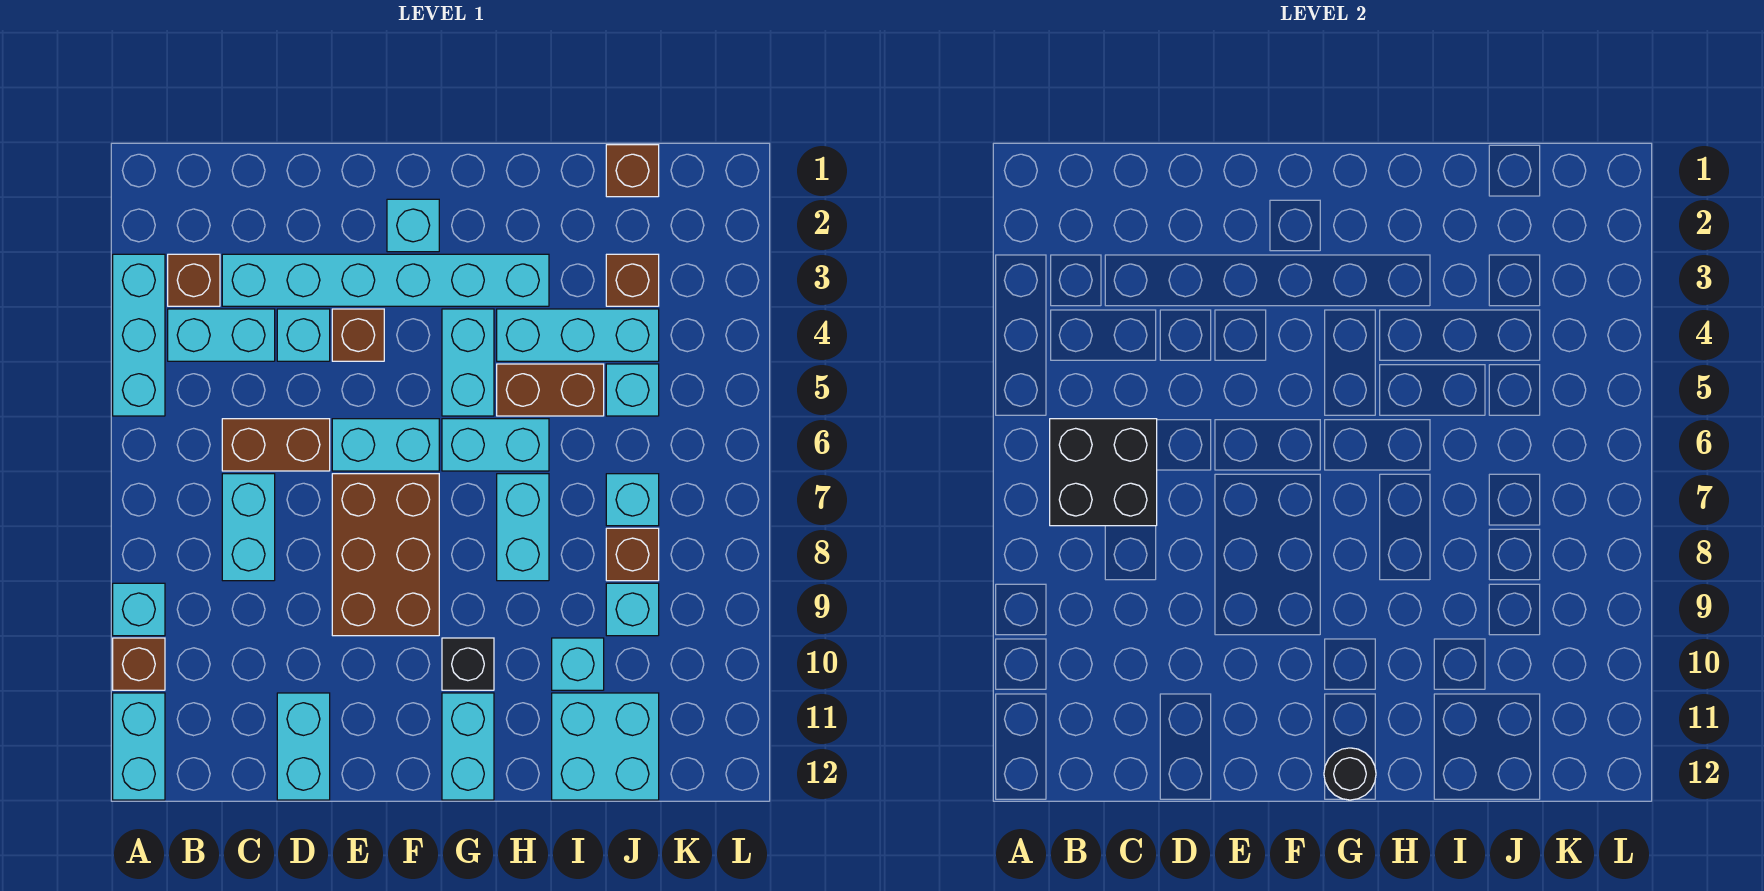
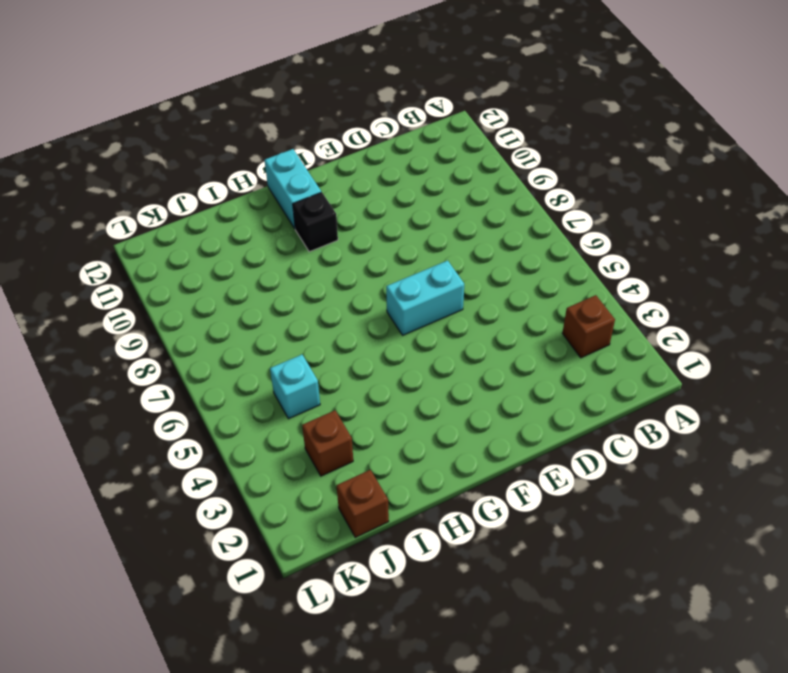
none -> cyan brick A3:A5 level 1
none -> cyan brick A9 level 1
none -> brown brick A10 level 1
none -> cyan brick A11:A12 level 1

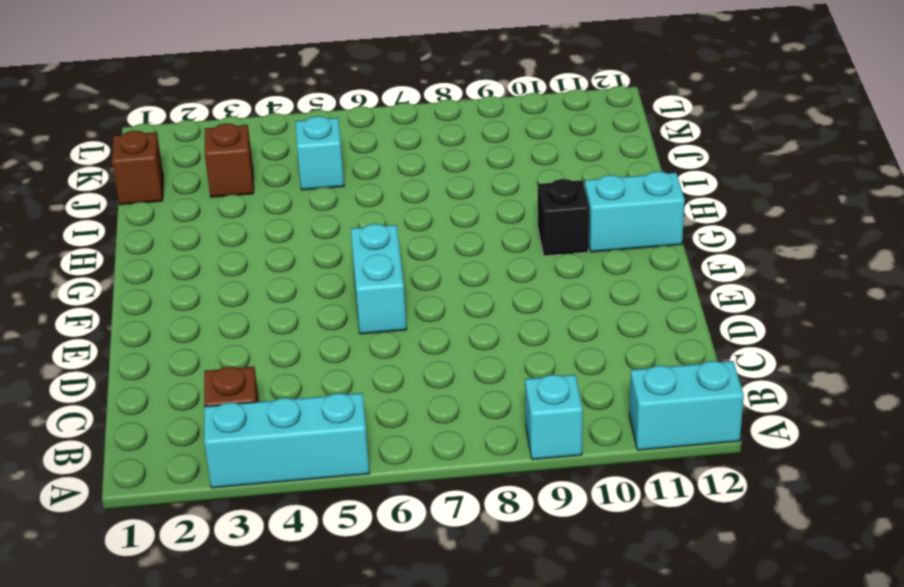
none -> brown brick A10 level 1
none -> cyan brick B4:C4 level 1
none -> cyan brick C3:H3 level 1
none -> brown brick C6:D6 level 1

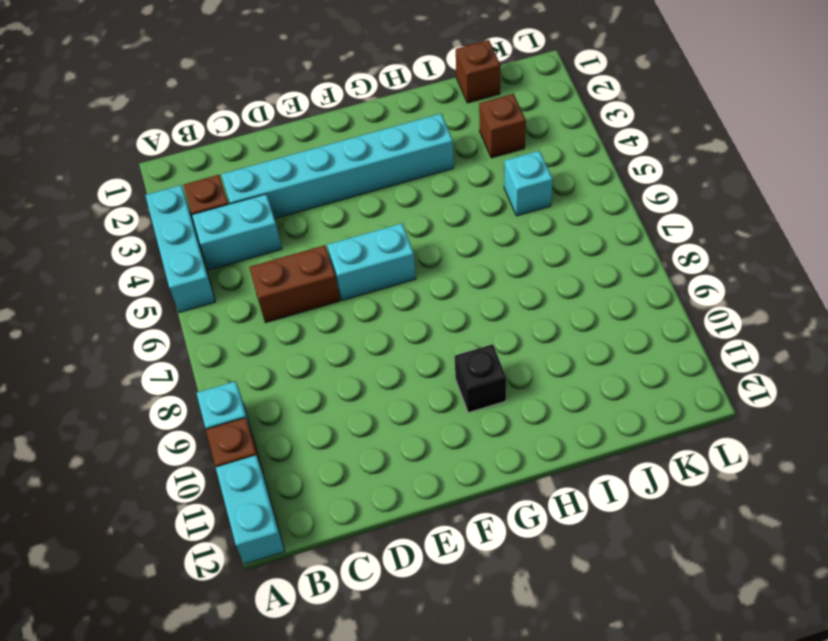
none -> cyan brick C7:C8 level 1
none -> cyan brick D4 level 1
none -> cyan brick D11:D12 level 1
none -> brown brick E4 level 1

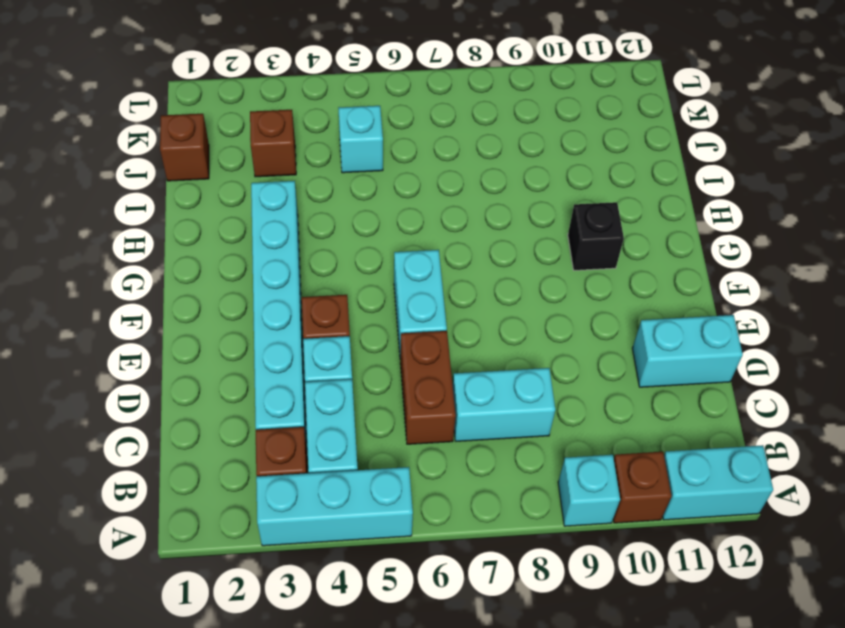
none -> brown brick E7:F9 level 1
none -> cyan brick F2 level 1
none -> cyan brick G4:G5 level 1
none -> cyan brick G6:H6 level 1

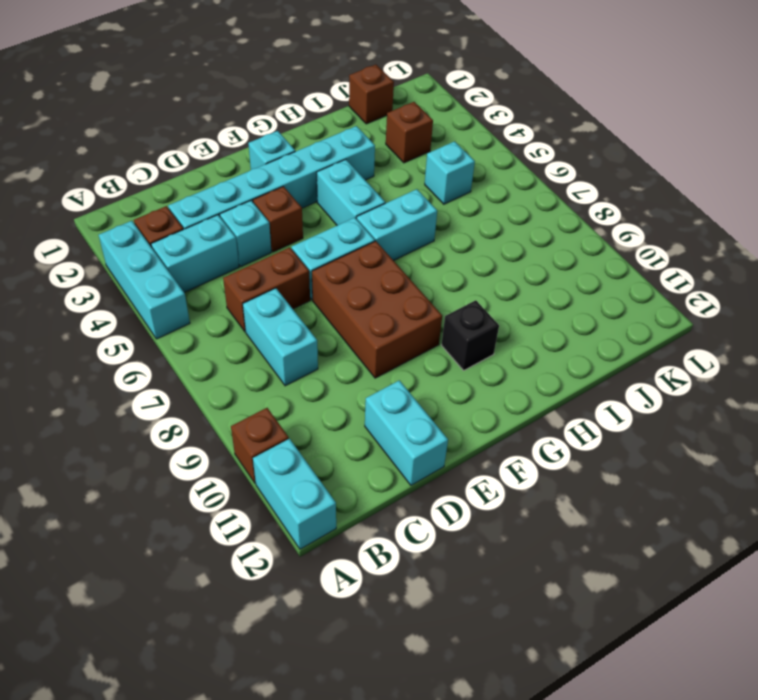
none -> cyan brick A9 level 1
none -> cyan brick G11:G12 level 1
none -> cyan brick H4:J4 level 1
none -> brown brick H5:I5 level 1

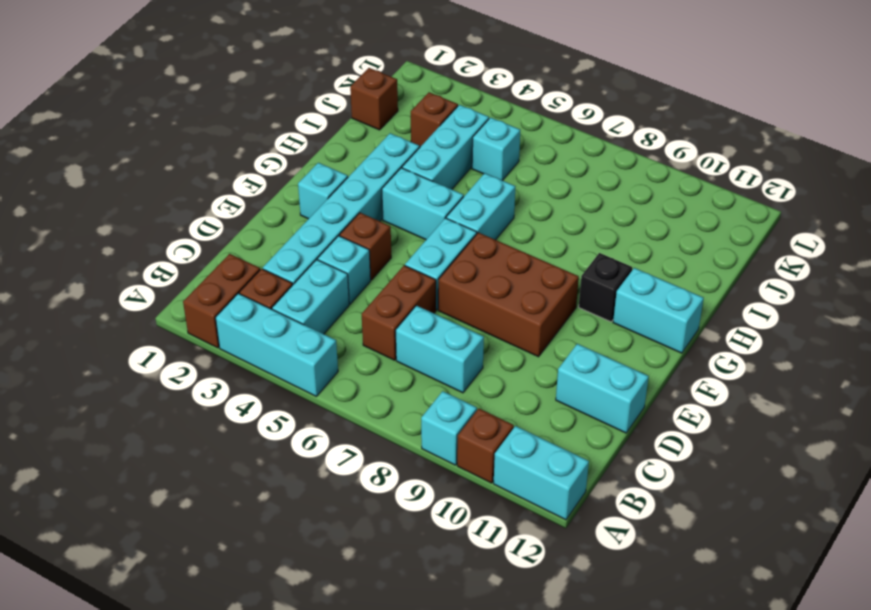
brown brick A2:B2 level 1 -> brown brick H5:I5 level 1
none -> cyan brick H7:H8 level 1
none -> cyan brick I10 level 1
none -> cyan brick I11:J12 level 1
none -> cyan brick J7 level 1

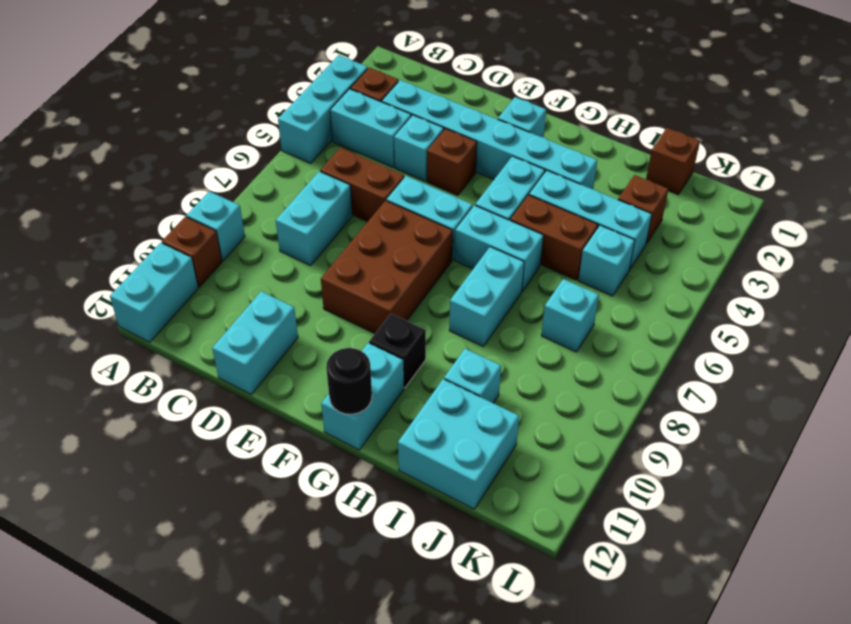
none -> brown brick J8 level 1
none -> cyan brick J9 level 1
none -> black brick B6:C7 level 2

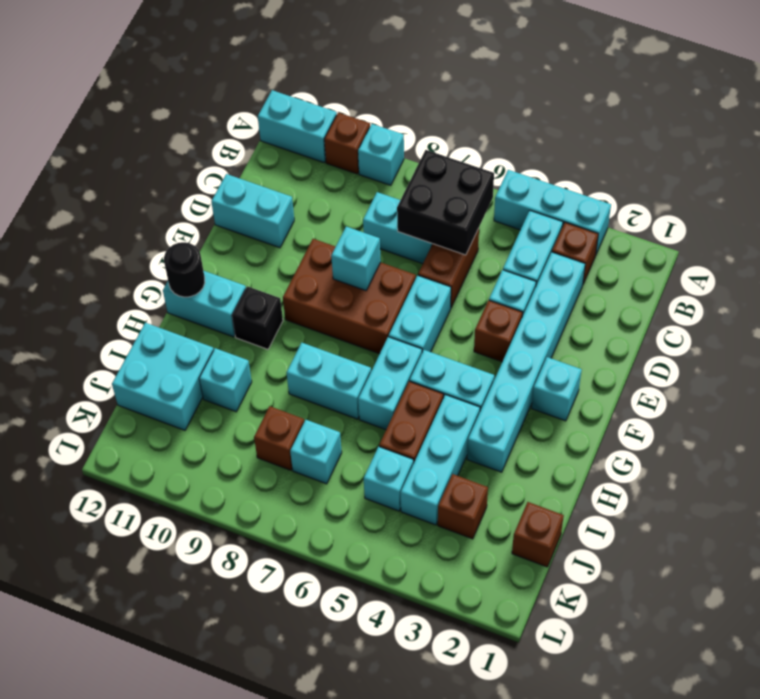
cyan brick E8 level 2 -> cyan brick J9 level 1

